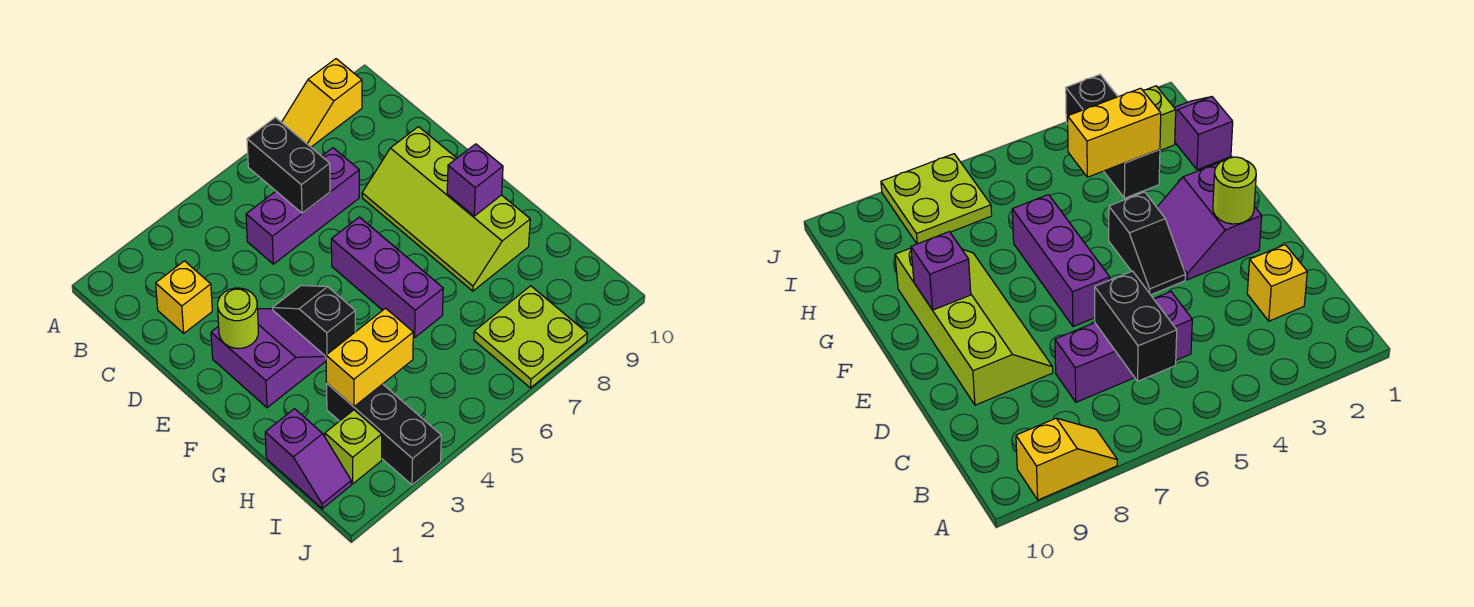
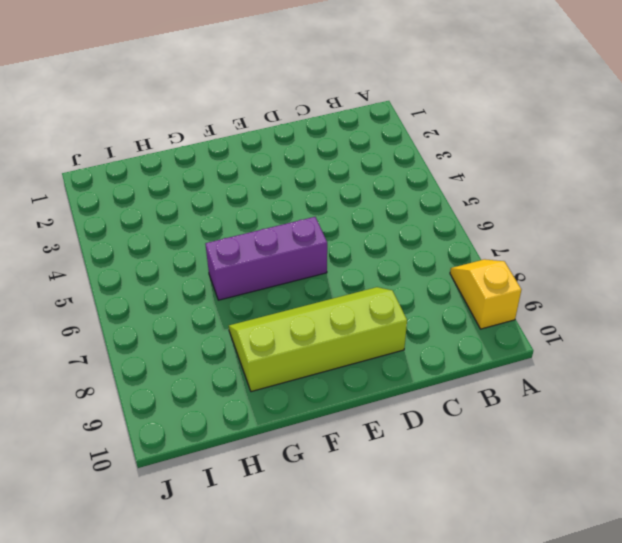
none -> yellow brick C2 level 1
none -> purple brick C5:C7 level 1
none -> purple slope E2:F3 level 1 top 2

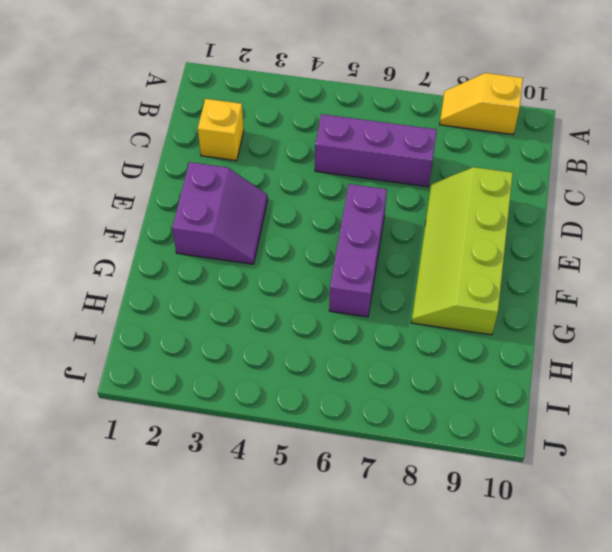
none -> black slope E4:F4 level 1 top F
none -> purple slope H1:I1 level 1 top H
none -> black brick H3:J3 level 1

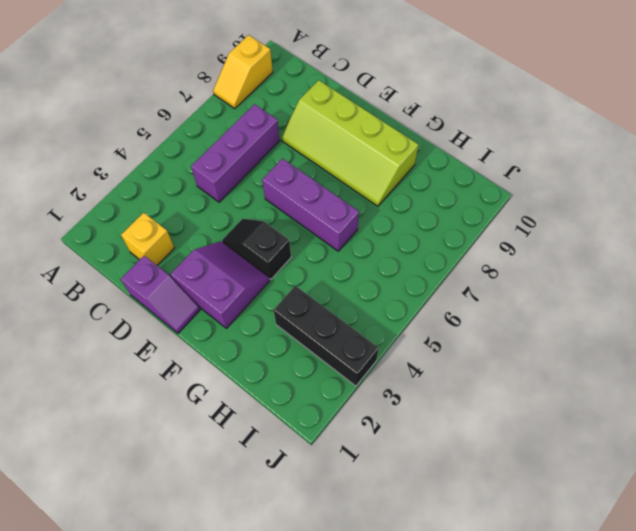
purple slope D1:E1 level 1 top D -> purple slope H1:I1 level 1 top H
none -> lime brick I2 level 1
none -> lime plate I7:J8 level 1
none -> black brick B6:C6 level 2

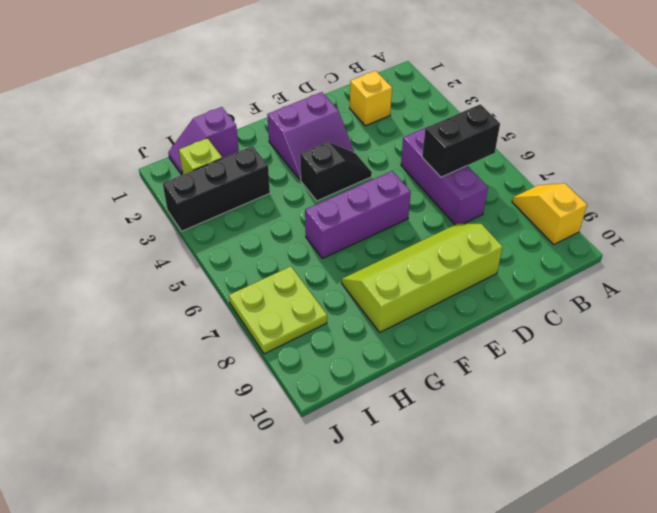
none -> lime round brick E2 level 2
none -> purple brick F9 level 2
none -> yellow brick H3:H4 level 2

